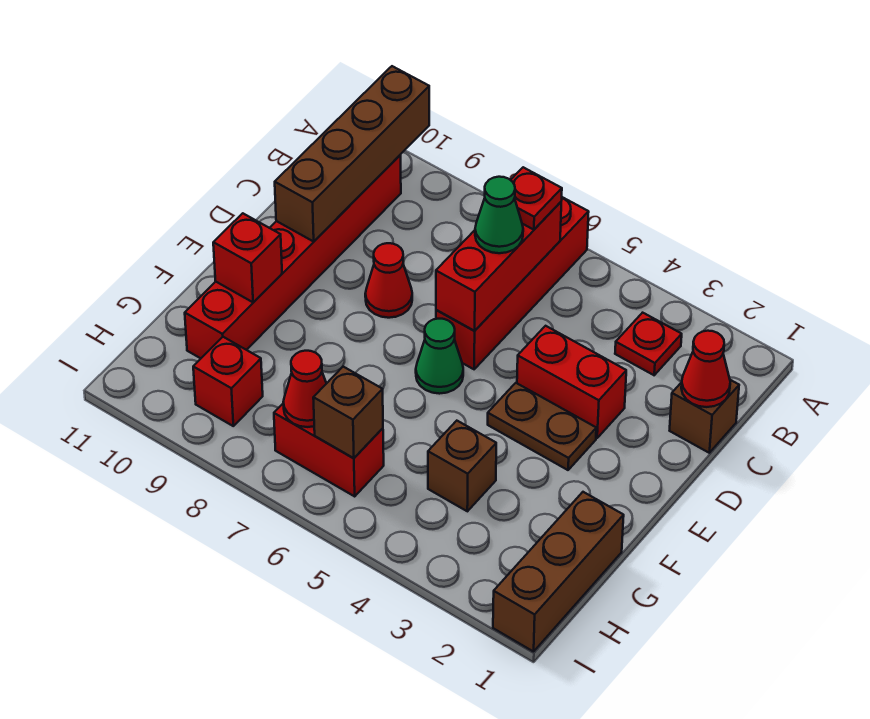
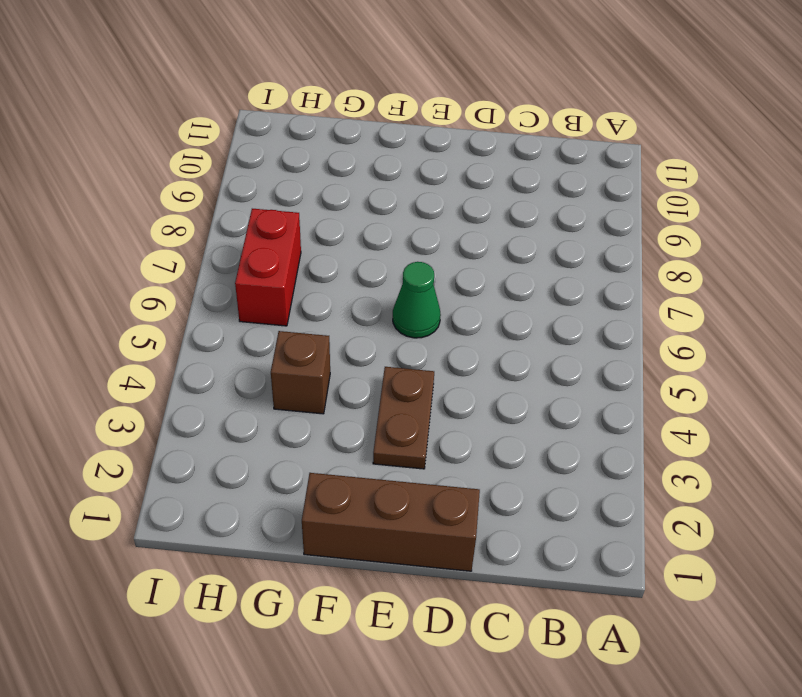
brown brick D1:F1 level 1 -> brown brick G1:I1 level 1
none -> red brick A6:D6 level 1
none -> red plate B3 level 1
none -> red brick B10:G10 level 1

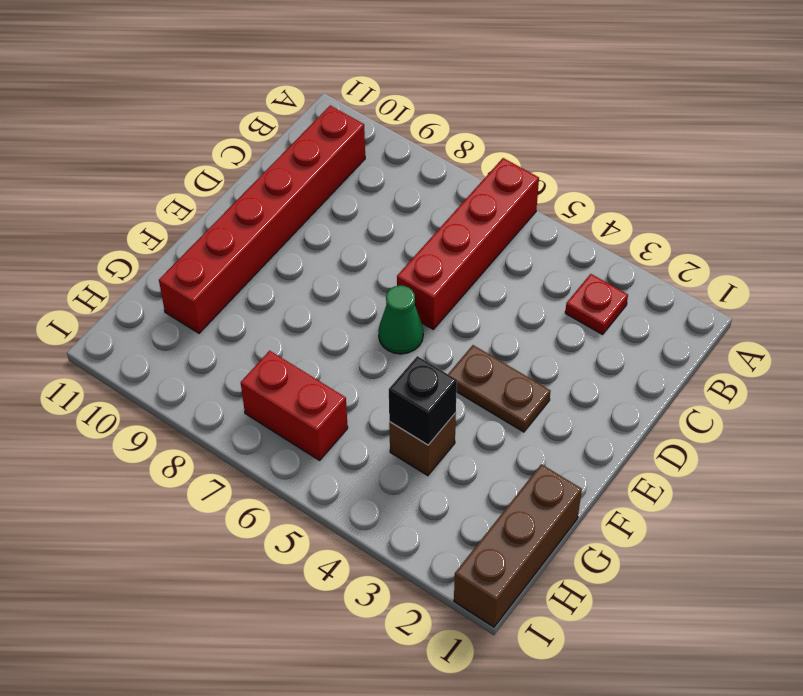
black brick G4 level 2 -> none
none -> brown brick C1 level 1
none -> red brick D3:D4 level 1
none -> red cone D8 level 1

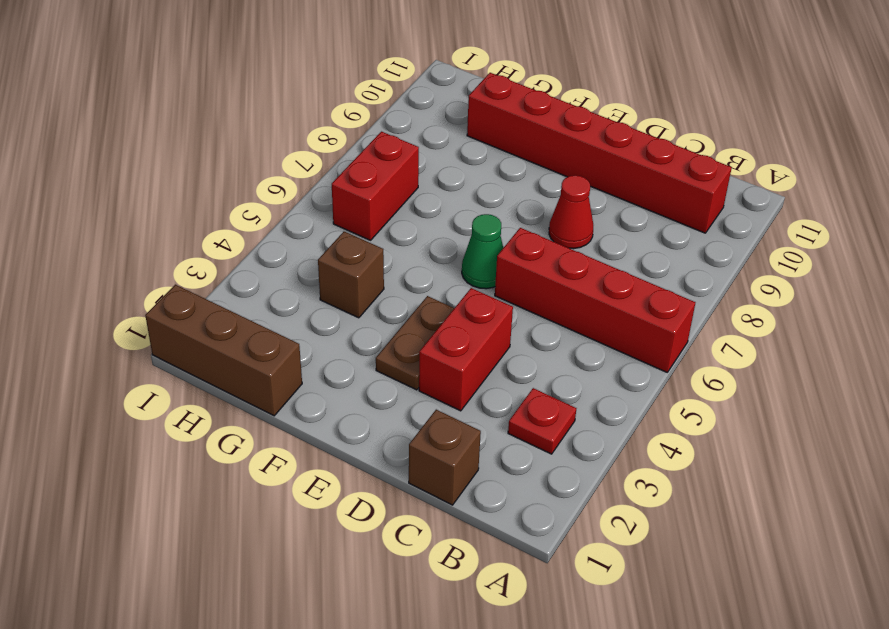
none -> red brick H9 level 1
none -> brown brick A10:D10 level 2
none -> red brick B6:D6 level 2

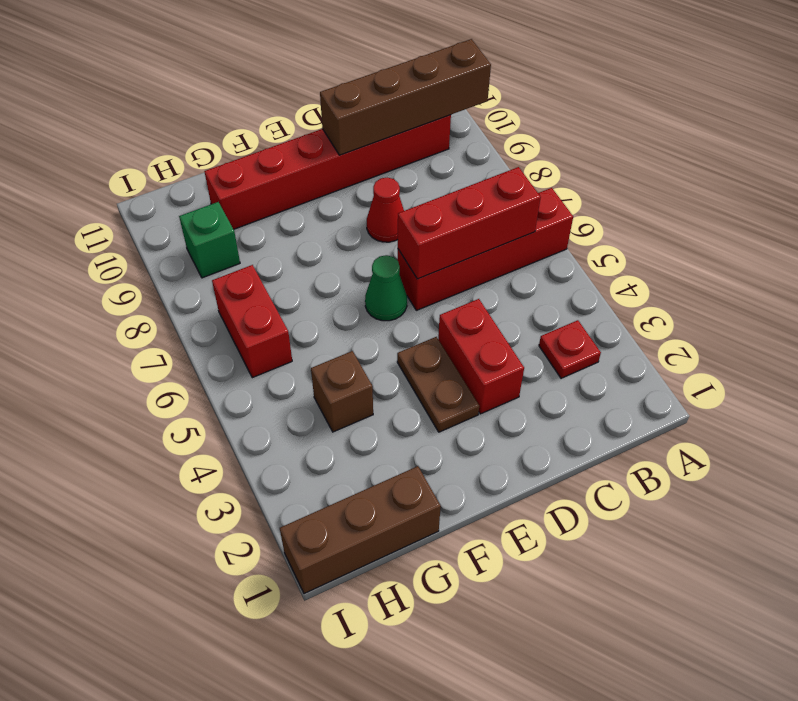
green brick H9 level 1 -> red brick H9 level 1
none -> brown brick C1 level 1
none -> red cone C1 level 2
none -> red brick F10 level 2

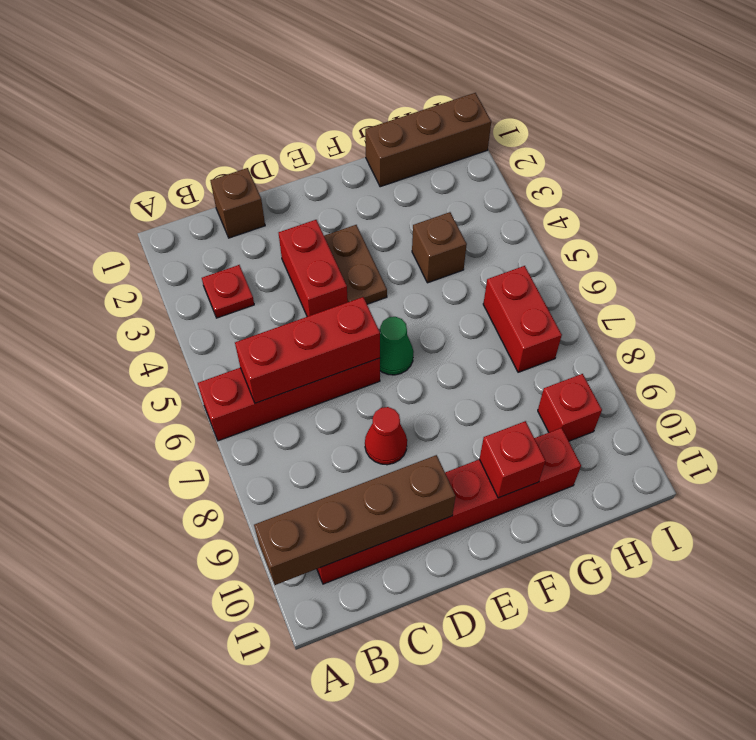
none -> red cone C1 level 2
none -> brown brick H6 level 2
none -> red cone H7 level 2

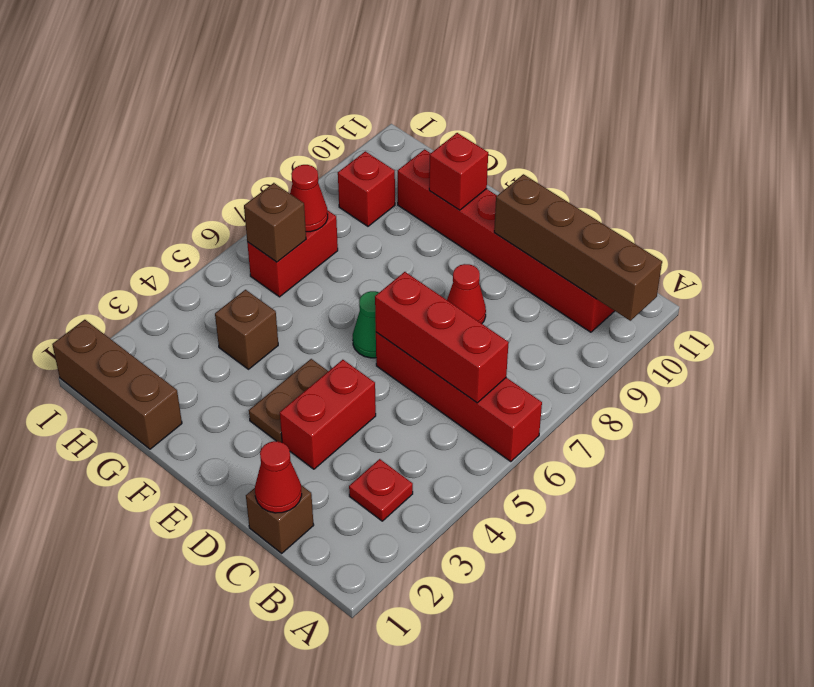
none -> red plate B6 level 3
none -> green cone C6 level 3

